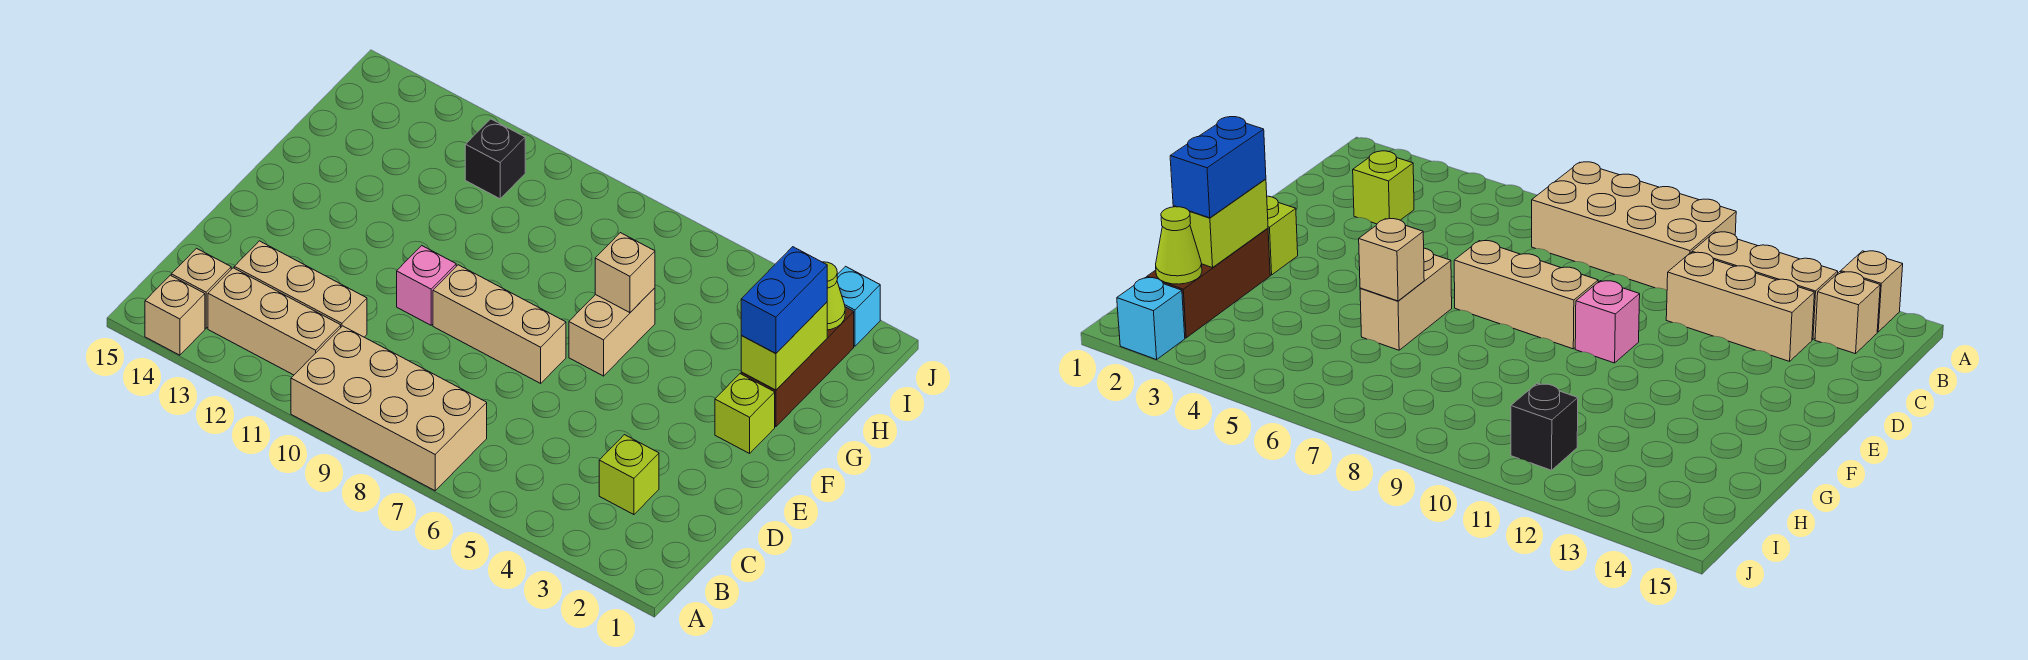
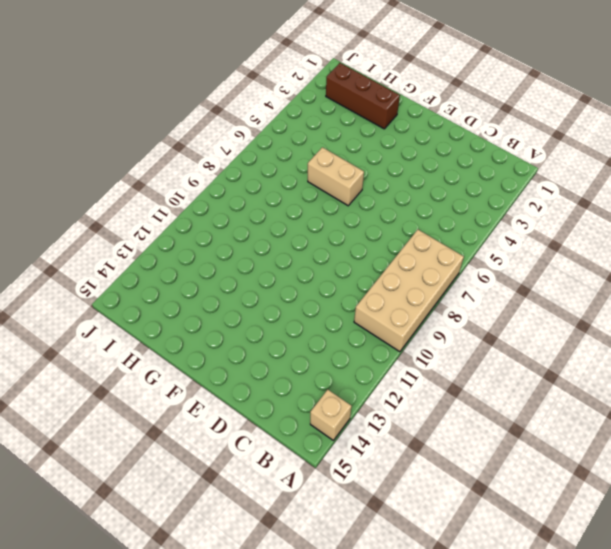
none -> tan brick B11:B13 level 1
none -> tan brick B14 level 1
none -> lime brick C3 level 1

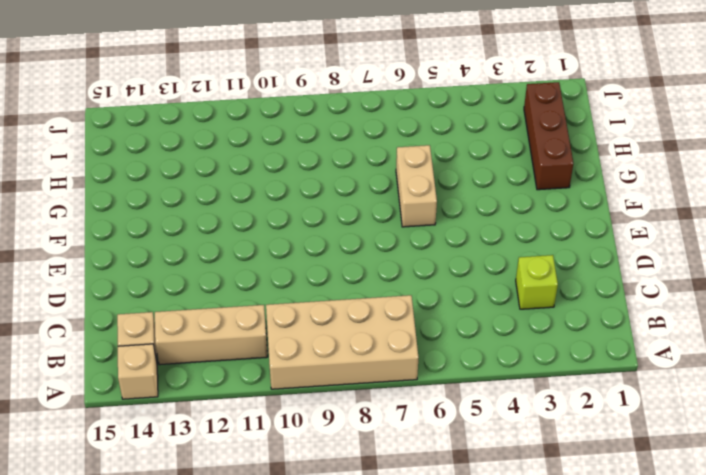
none -> tan brick C11:C13 level 1
none -> tan brick E7:E9 level 1
none -> pink brick E10 level 1

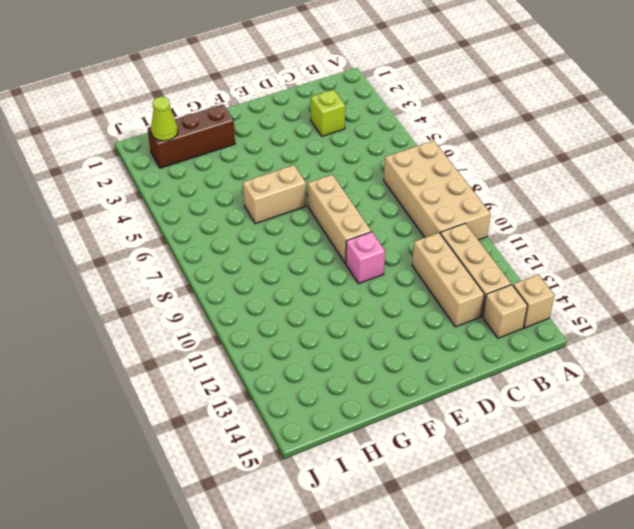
none -> lime brick F2 level 1
none -> black brick I11 level 1
none -> cyan brick J2 level 1

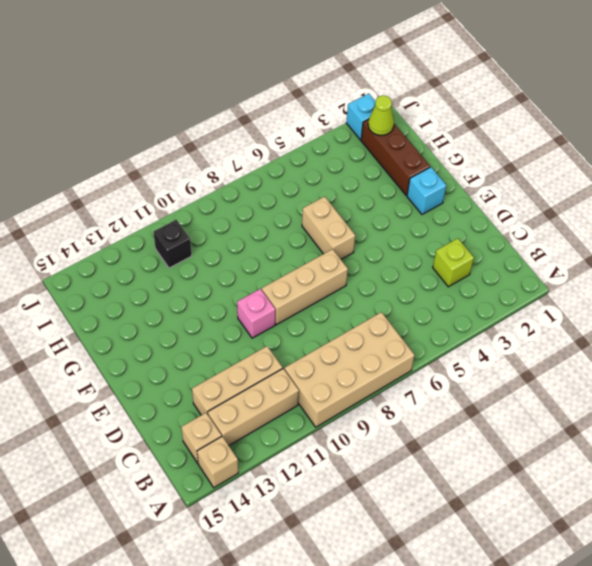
cyan brick F2 level 1 -> lime brick F2 level 1
none -> lime brick G2:H2 level 2
none -> tan brick G6 level 2
none -> blue brick G2:H2 level 3

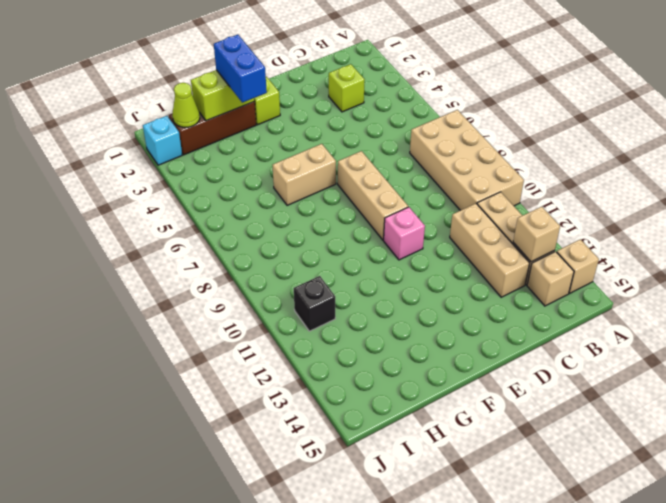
tan brick B13 level 2 -> tan brick G6 level 2
blue brick G2:G3 level 3 -> blue brick G2:H2 level 3

